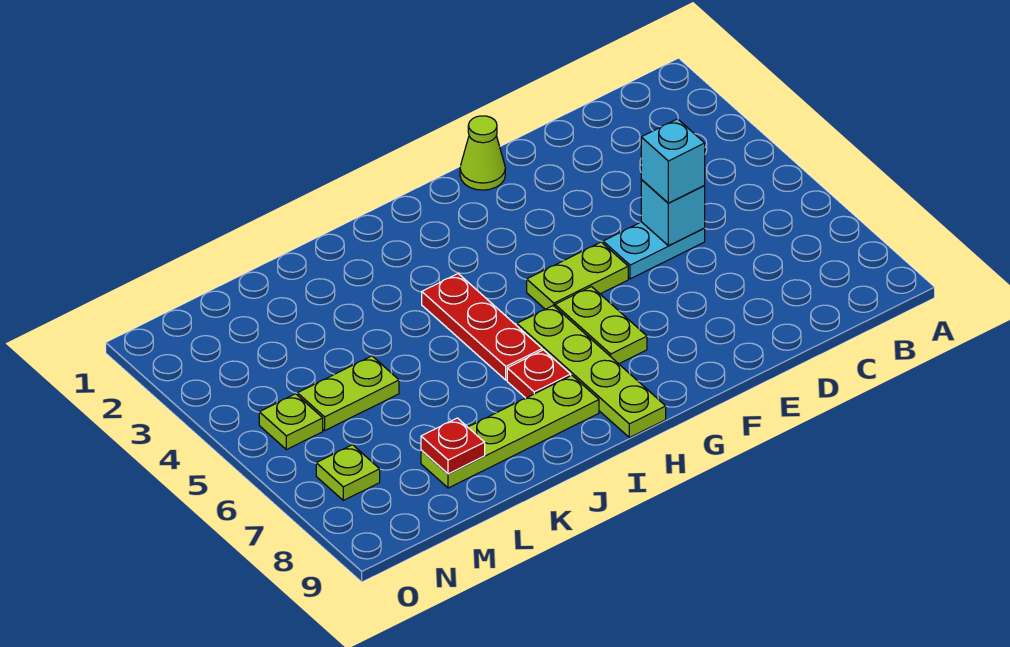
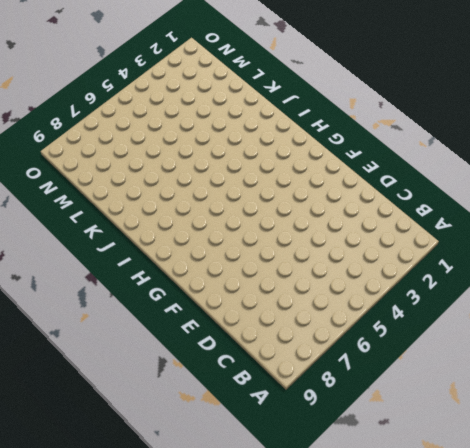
none -> cyan plate D5:E5 level 1
none -> lime cone F1 level 1
none -> lime plate F5:G5 level 1

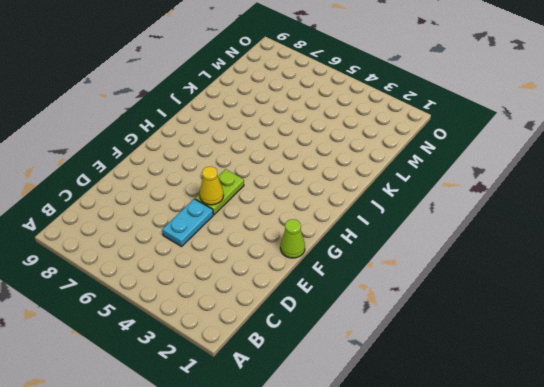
yellow cone F5 level 2 -> none
none -> lime plate G6:G7 level 1
none -> lime plate H6:H9 level 1
none -> red plate I4:I6 level 1

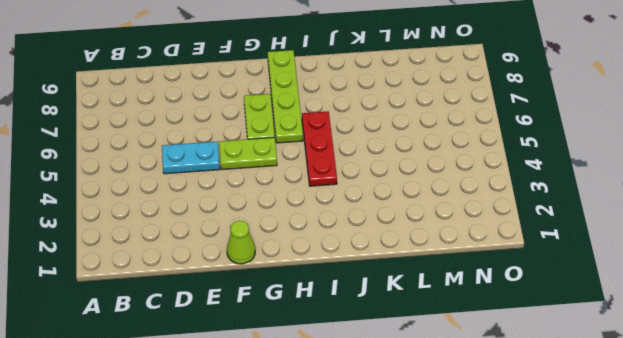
none -> red plate I7 level 1
none -> lime plate I8:L8 level 1
none -> lime plate L5:M5 level 1

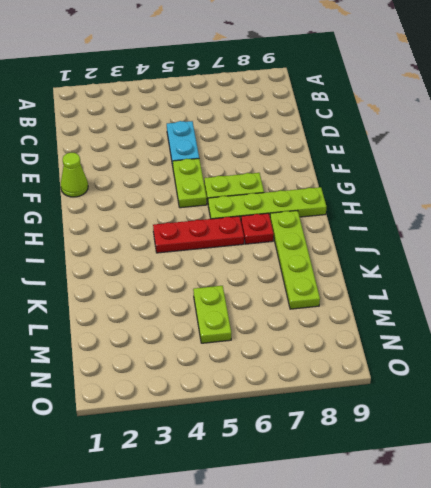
none -> lime plate N5 level 1
none -> lime plate N7 level 1
none -> cyan brick D5 level 2

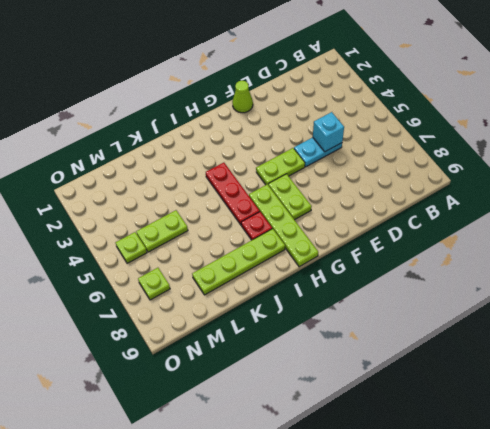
none -> red plate L8 level 2
none -> cyan brick D5 level 3

